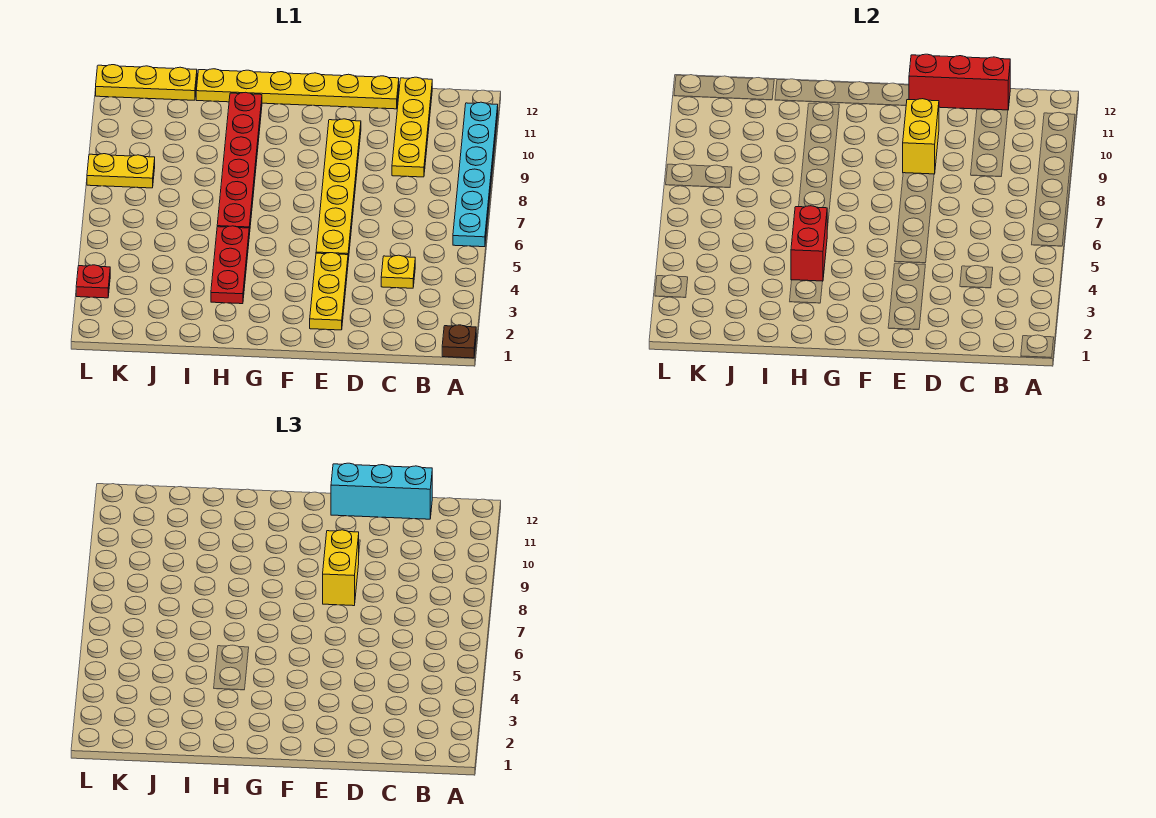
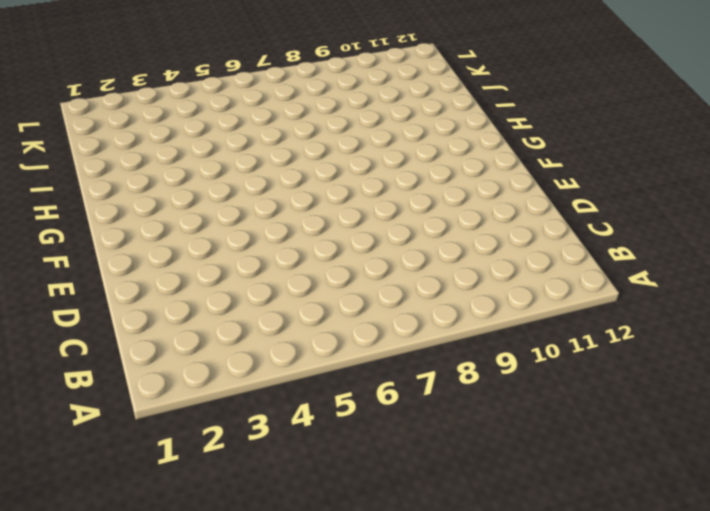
none -> brown plate A1 level 1
none -> cyan plate A6:A11 level 1
none -> yellow plate C4 level 1

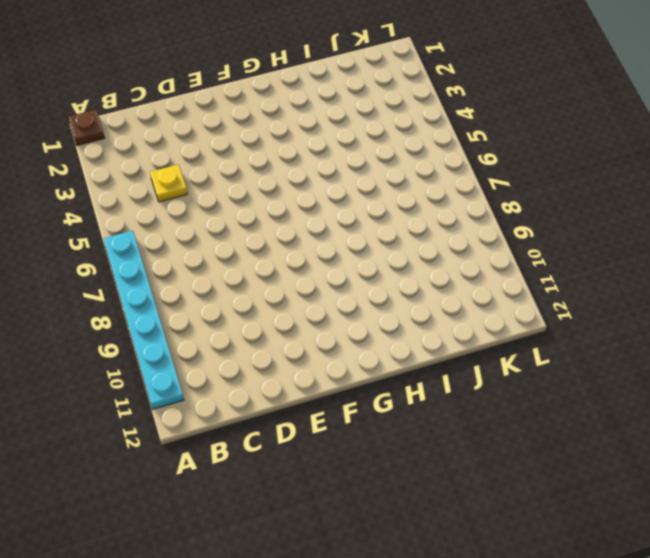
none -> yellow plate C9:C12 level 1
none -> yellow plate D12:I12 level 1
none -> yellow plate E2:E4 level 1

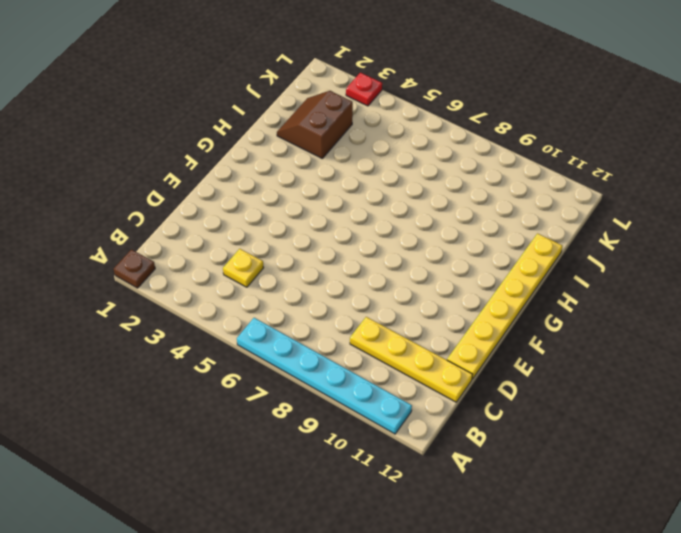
brown slope I2:J3 level 1 top 3 -> none
none -> yellow plate E2:E4 level 1
none -> yellow plate E5:E10 level 1
none -> red plate H3:H5 level 1

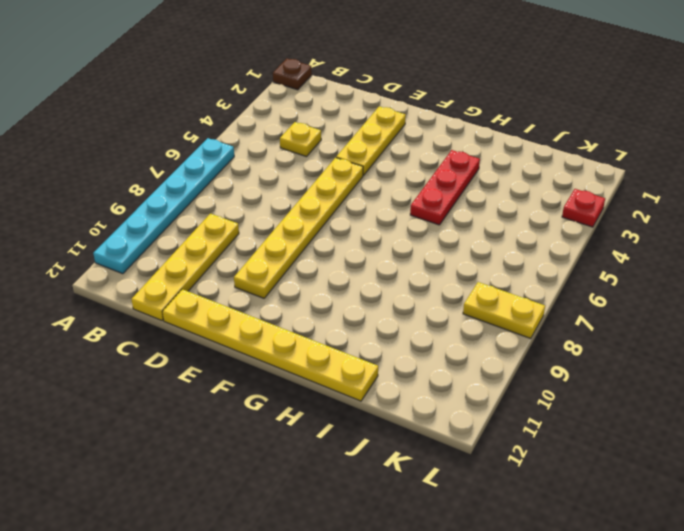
none -> red plate H6:H11 level 1
none -> yellow plate J12:L12 level 1
none -> red brick C12:E12 level 2

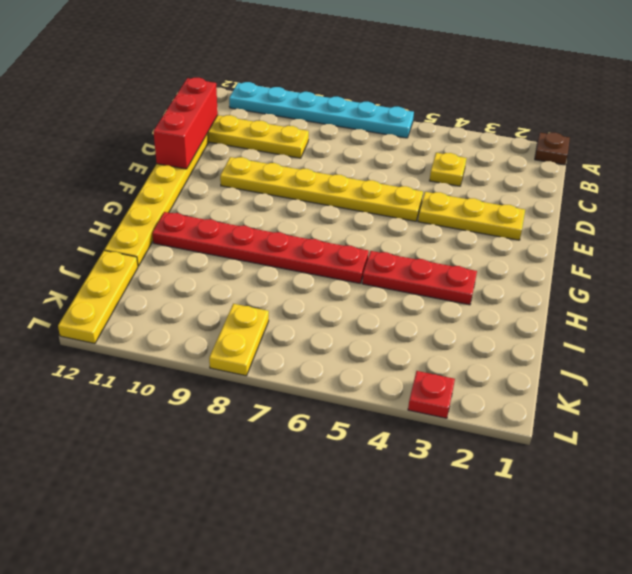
none -> yellow brick E9:E10 level 2
none -> red brick H4:H5 level 2
none -> cyan brick C12:E12 level 3

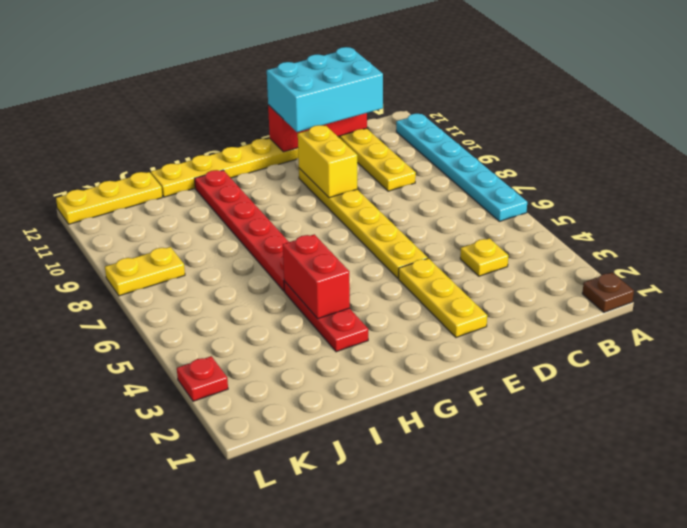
cyan brick C11:E12 level 3 -> cyan brick C12:E12 level 3
none -> yellow brick E8:E9 level 3

